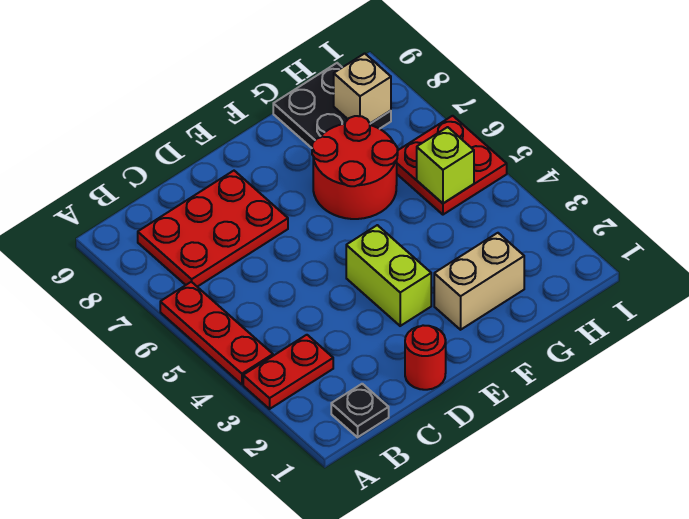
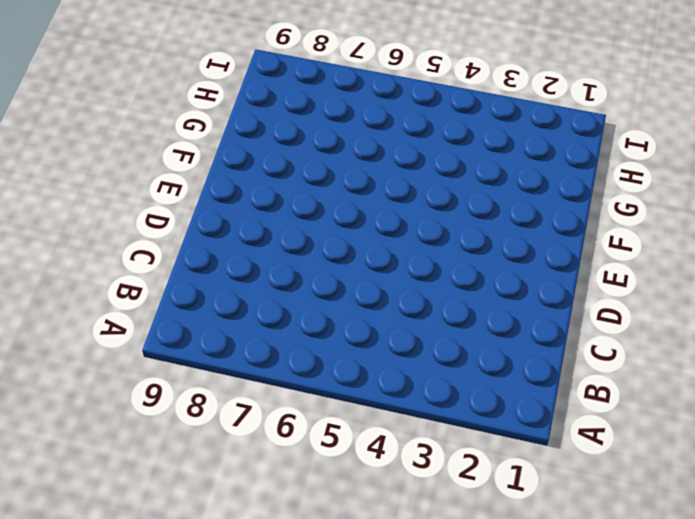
none -> red plate A3:B3 level 1
none -> red plate A4:A6 level 1
none -> black plate B1 level 1

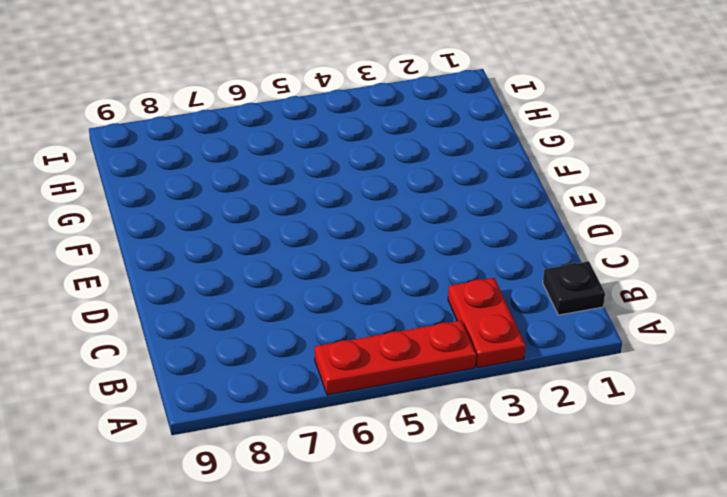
none -> red plate B7:D8 level 1
none -> red round brick D1 level 1
none -> lime brick E3:E4 level 1

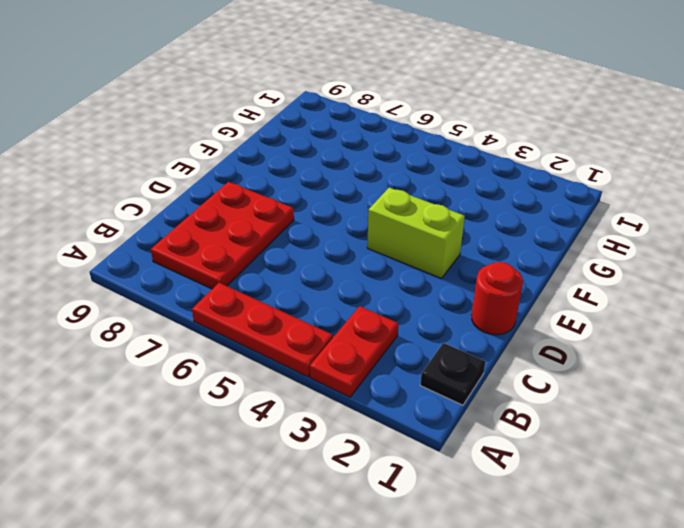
none -> tan brick F2:G2 level 1
none -> red round brick F6:G7 level 1
none -> black plate G8:H9 level 1

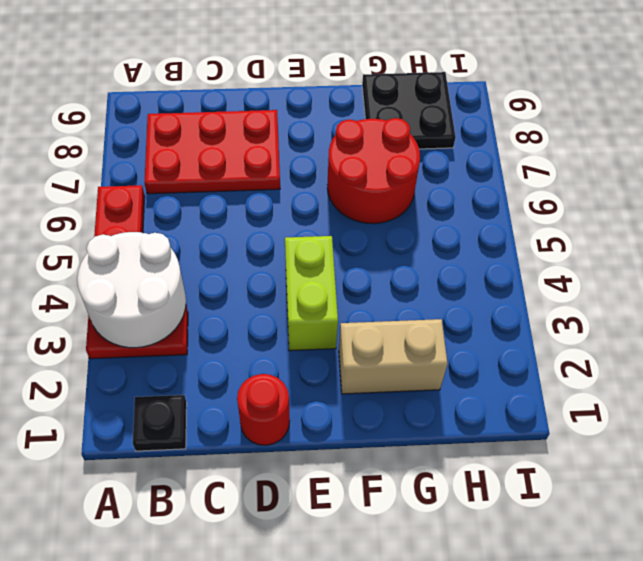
white round brick A3:B4 level 2 -> none
none -> red plate H5:I6 level 1
none -> lime brick H5 level 2
none -> tan brick H8 level 2

